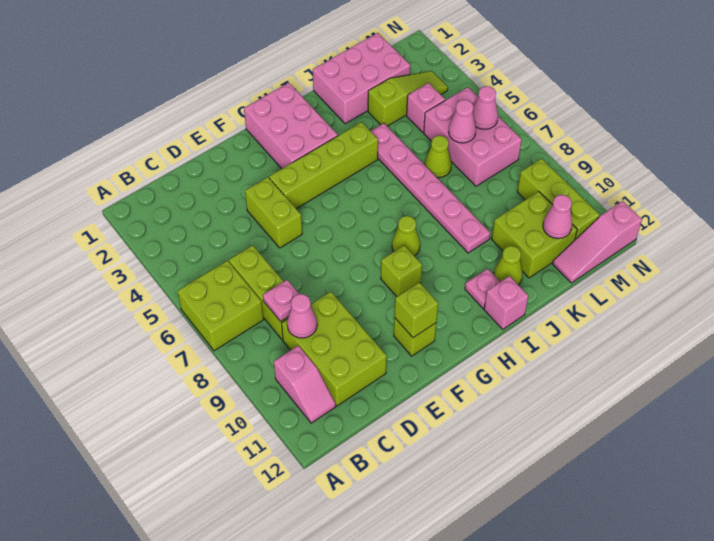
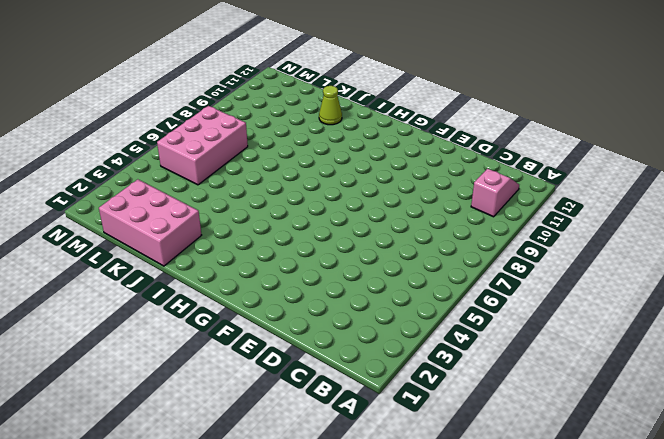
none -> lime brick A6:B7 level 1
none -> lime brick C6:C8 level 1
none -> lime brick C9:D11 level 1

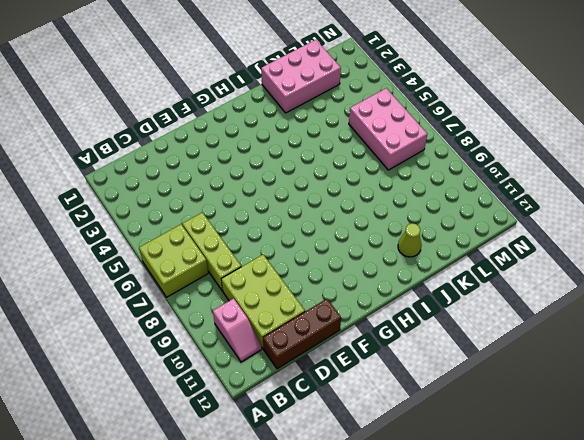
brown brick C12:E12 level 1 -> none
none -> lime brick E4:E5 level 1
none -> lime brick F4:I4 level 1
none -> lime brick F11 level 1

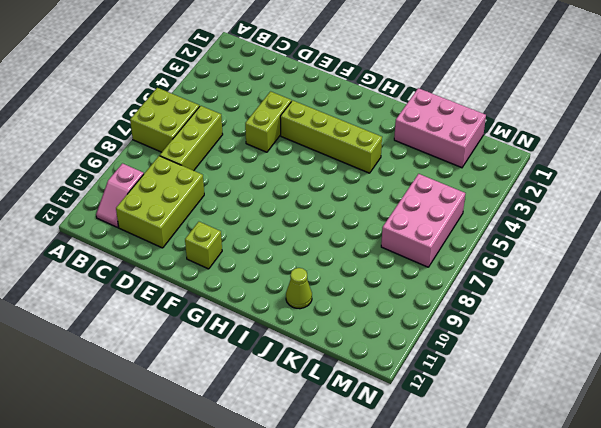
none -> pink brick G1:H3 level 1
none -> lime brick G9 level 1
none -> lime cone H8 level 1

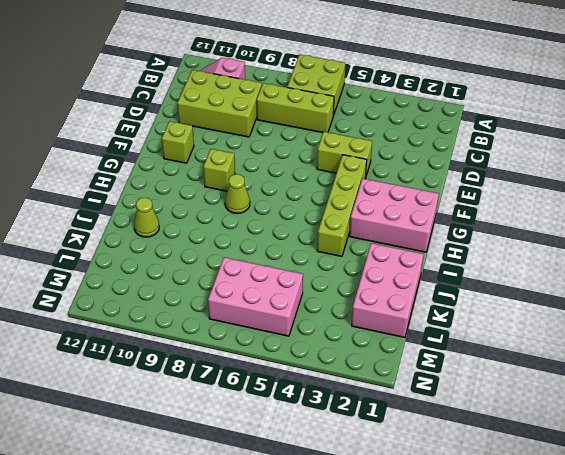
none -> pink plate I11 level 1
none -> pink brick I12 level 1
none -> pink plate J4:J9 level 1

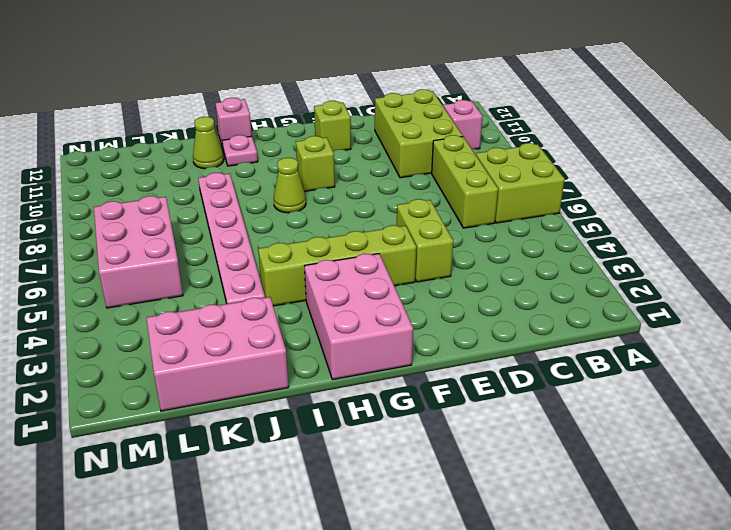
none -> lime slope K3:M3 level 1 top K
none -> lime cone K6 level 1
none -> lime brick K10:L11 level 1

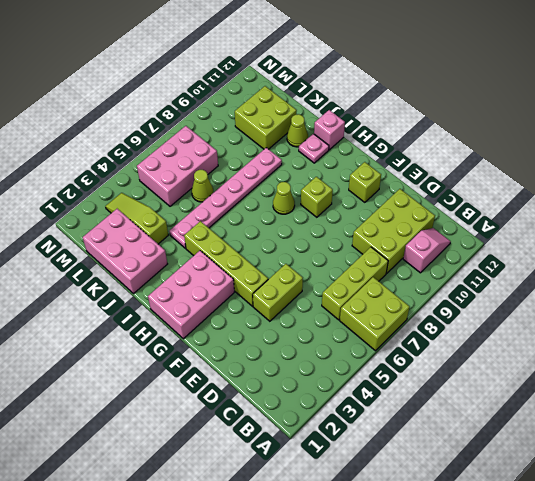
none -> pink brick L4 level 1
none -> pink slope L12:N12 level 1 top N
none -> lime brick M9:M11 level 1

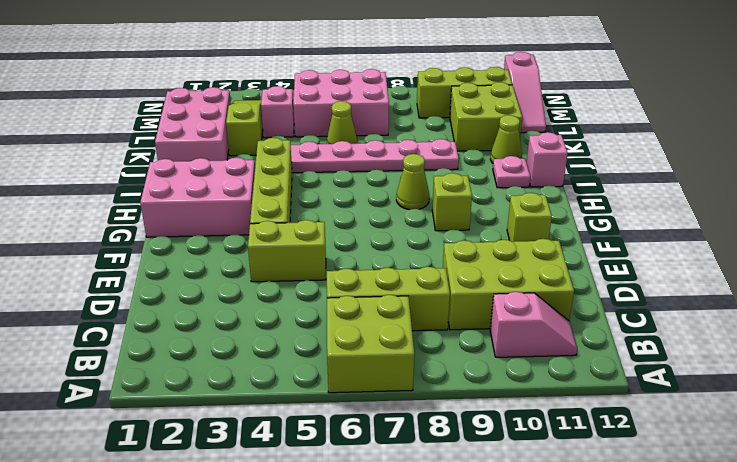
none -> pink plate C8 level 2
none -> pink cone C9 level 2
none -> lime brick F11 level 2

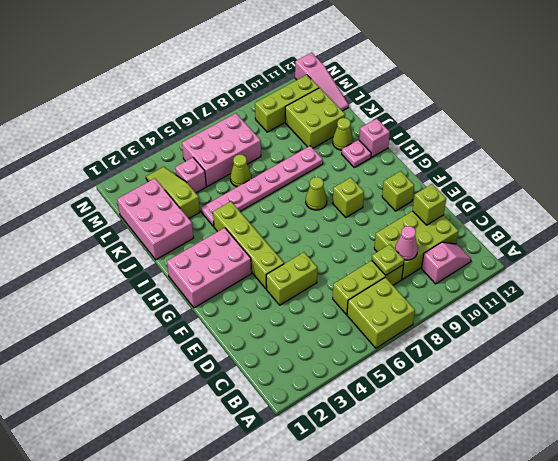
lime plate C8 level 2 -> pink plate C8 level 2
lime brick D11 level 2 -> lime brick F11 level 2
none -> pink cone L6 level 2
none -> pink cone L11 level 2
none -> pink cone M6 level 2

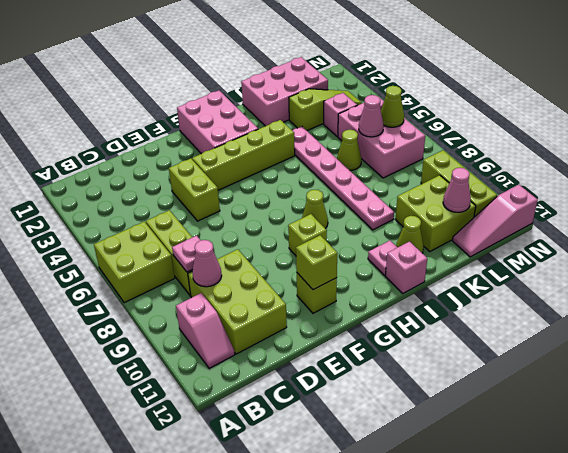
lime cone M6 level 2 -> pink cone M6 level 2

